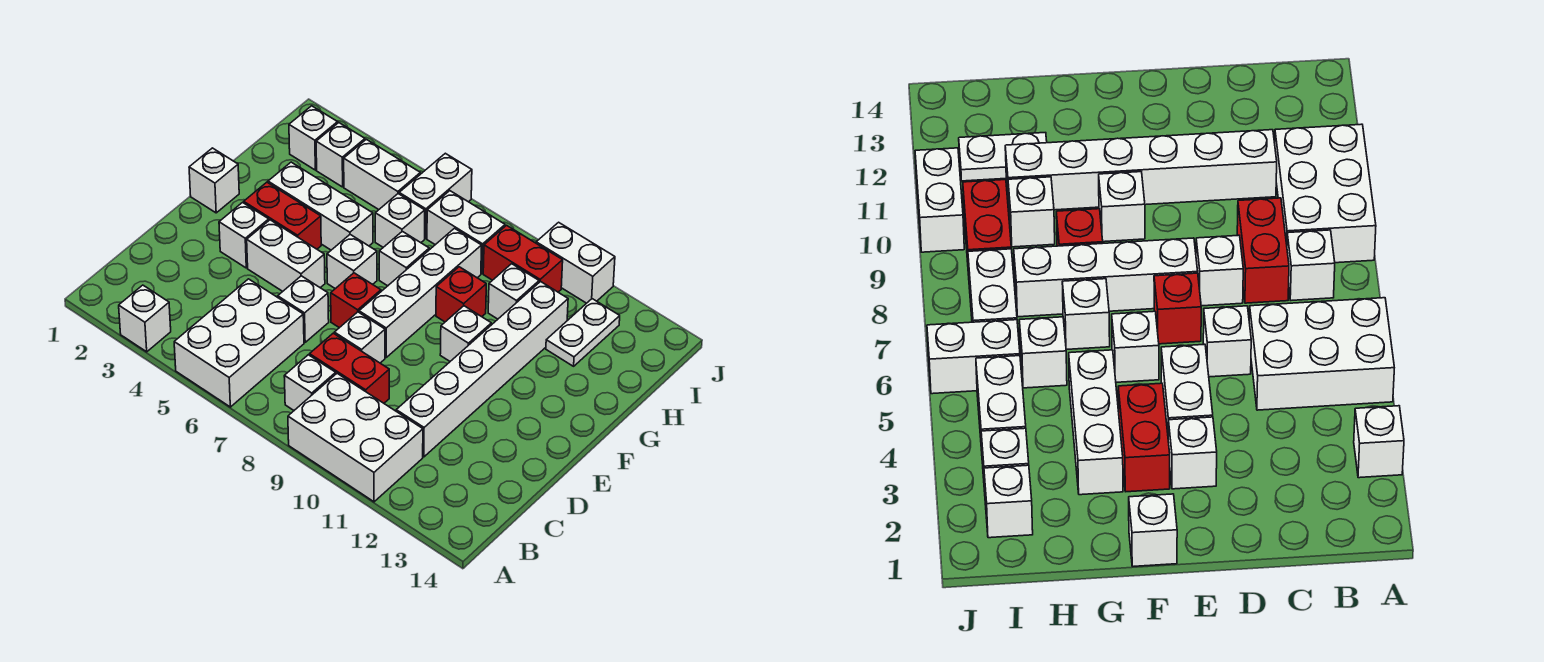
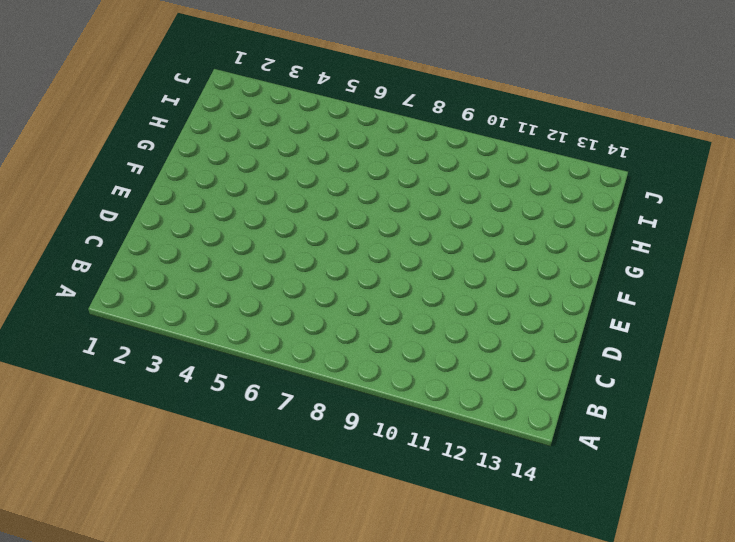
none -> white brick A3 level 1
none -> white brick A5:C6 level 1
none -> white brick A9:B11 level 1

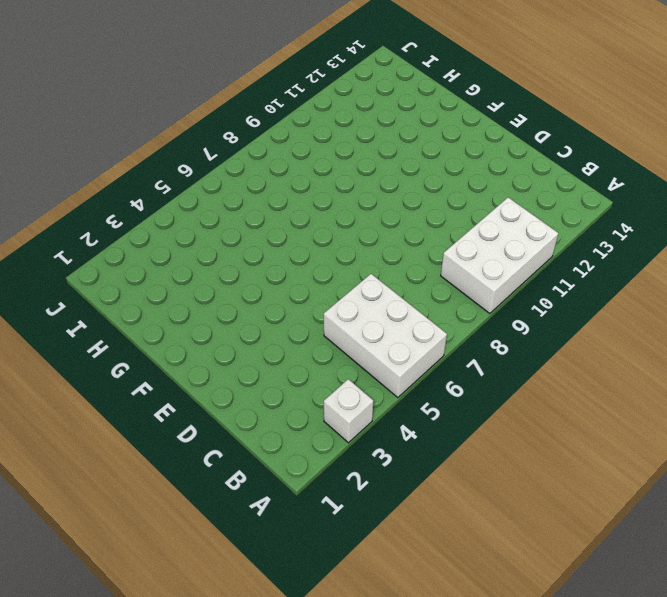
none -> white brick B8 level 1
none -> red brick C8:C9 level 1
none -> white brick C11:H11 level 1

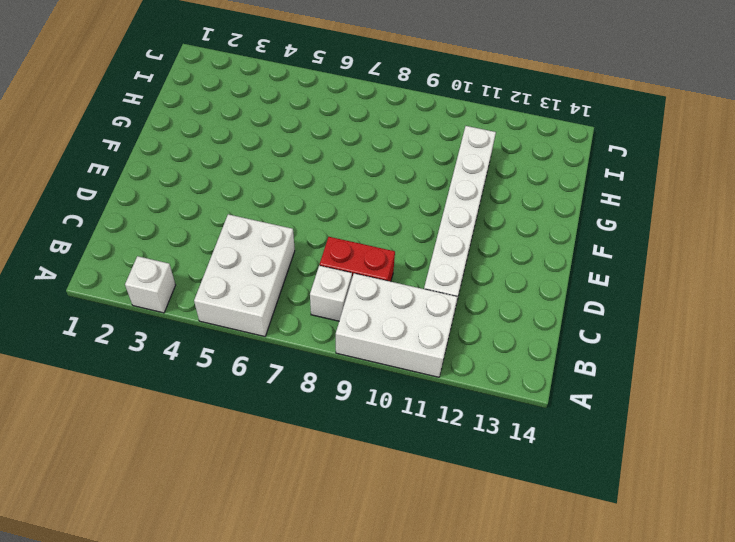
none -> white brick D6 level 1
none -> white brick D8 level 1
none -> white brick E3 level 1

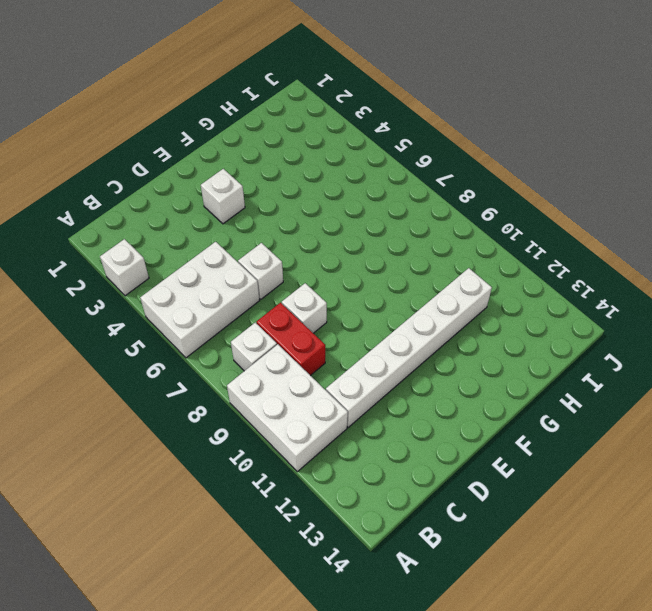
none -> white brick E4:E5 level 1
none -> red brick E7 level 1
none -> white brick E8:H8 level 1

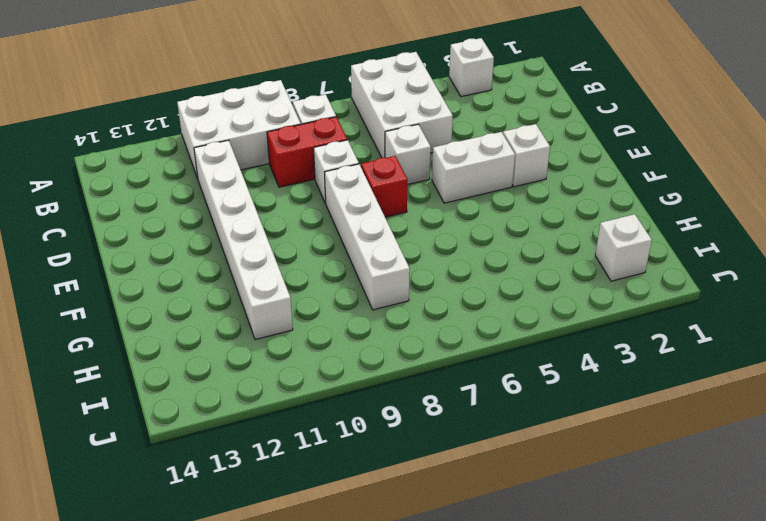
none -> white brick F1 level 1
none -> red brick F3:F4 level 1
none -> white brick F6 level 1

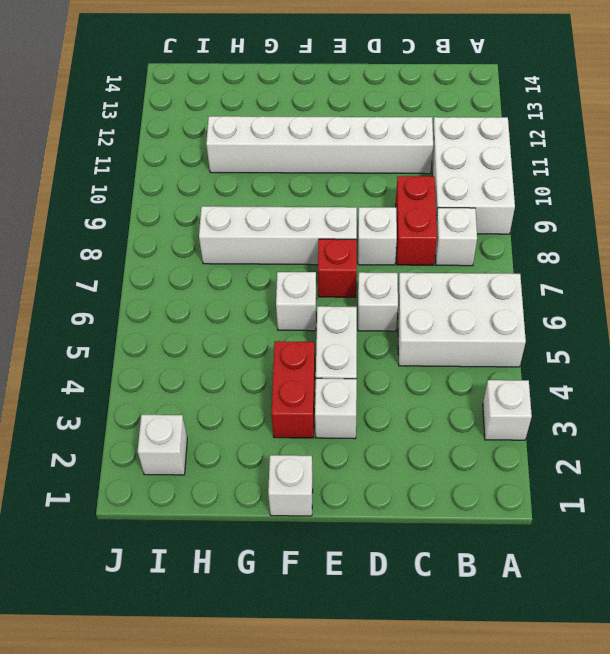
none -> white brick F10 level 1
none -> white brick G3:G5 level 1
none -> white brick G7 level 1

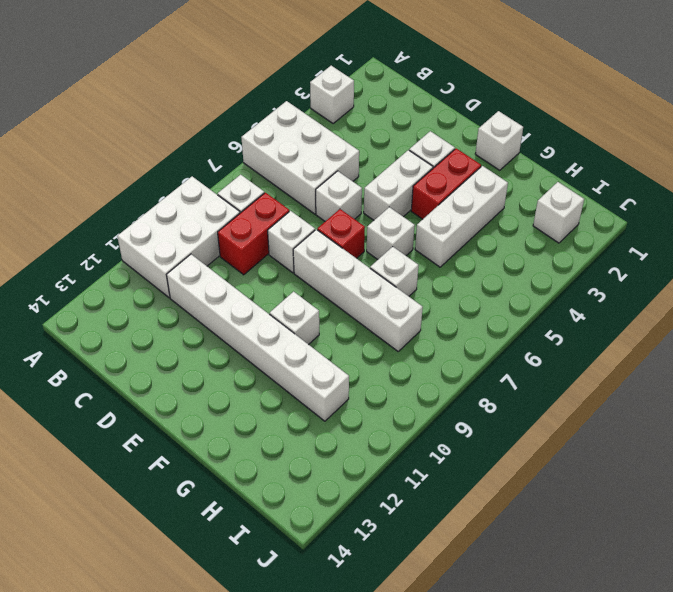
none -> red brick G9 level 1
none -> white brick H6 level 1
none -> white brick H10 level 1

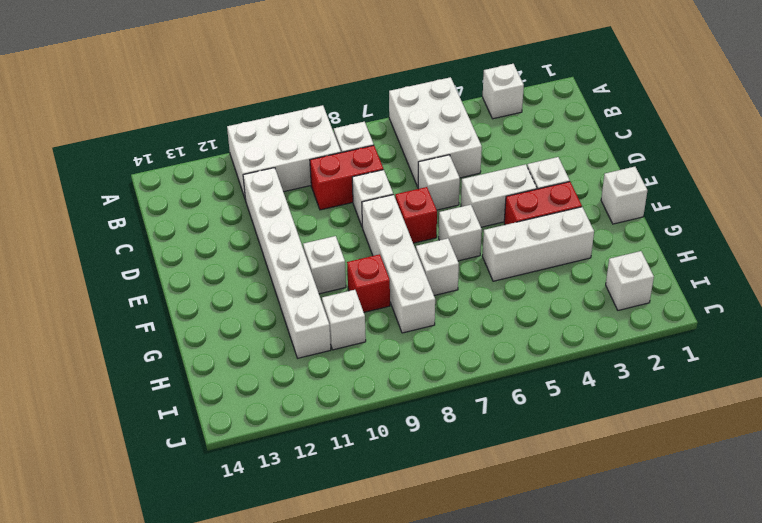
none -> white brick H6 level 1
none -> white plate H12:I12 level 1
none -> white brick I3 level 1

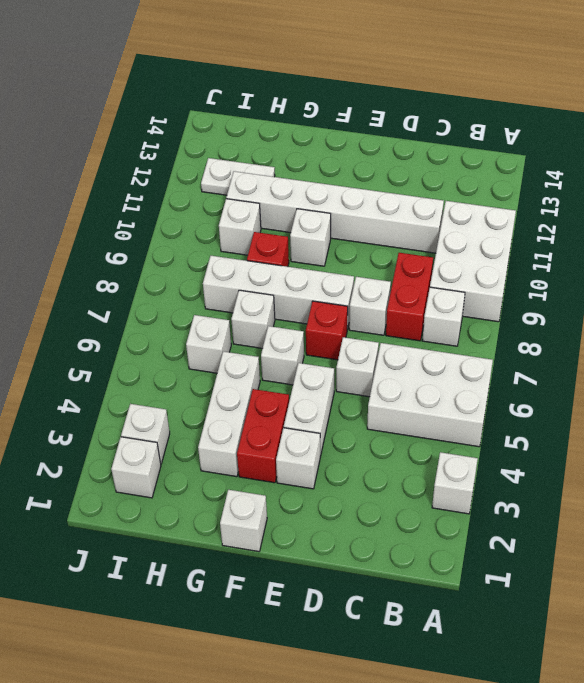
none -> white brick I4:I5 level 1
none -> white brick I6:J6 level 1
none -> white brick I7:I8 level 1

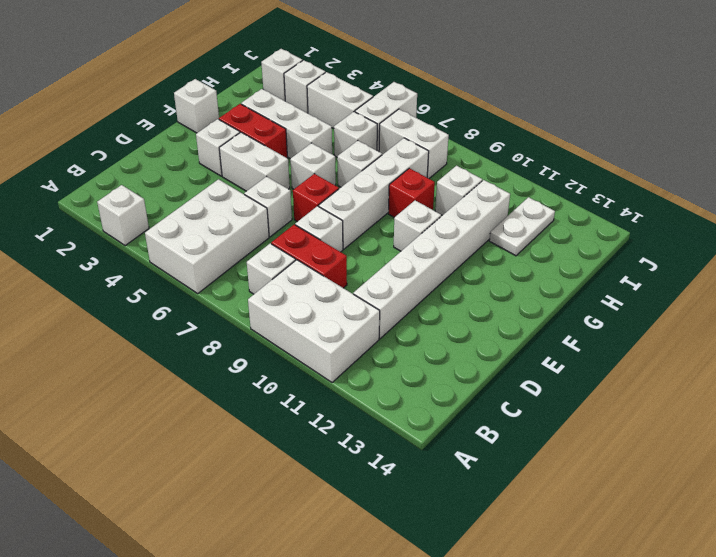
none -> red brick I9:I10 level 1
none -> white brick J10:J11 level 1

